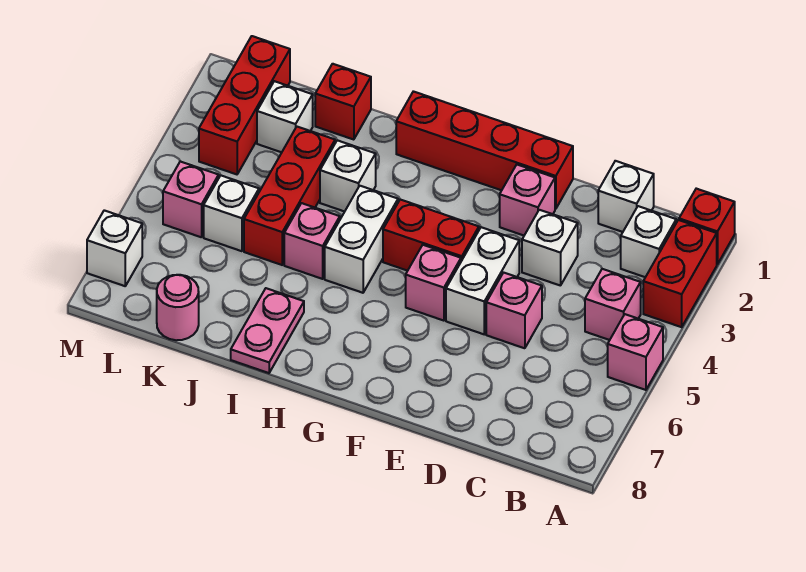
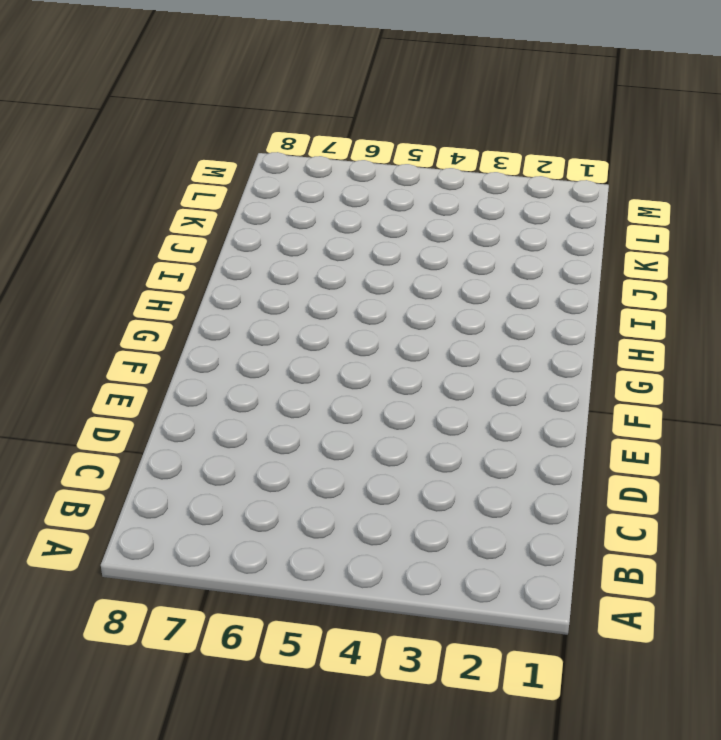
none -> red brick A1 level 1
none -> red brick A2:A3 level 1
none -> pink brick A5 level 1

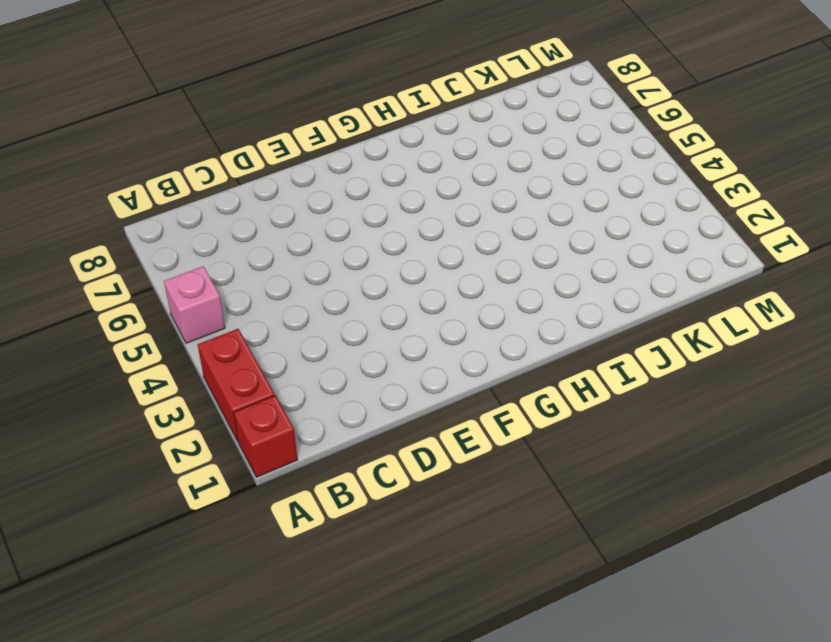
none -> white brick B2 level 1
none -> pink brick B4 level 1
none -> white brick C1 level 1

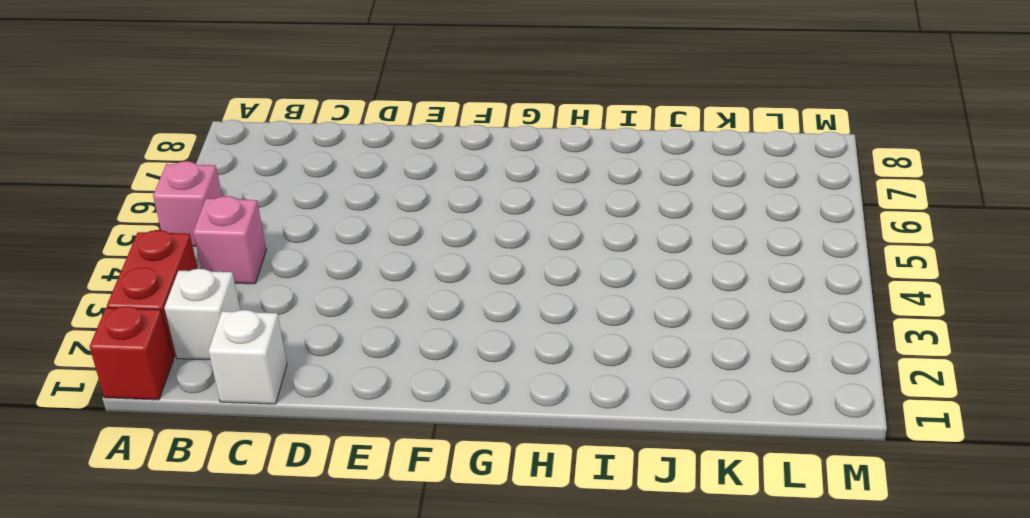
none -> white brick D3 level 1
none -> pink brick D5 level 1
none -> red brick E1:H1 level 1

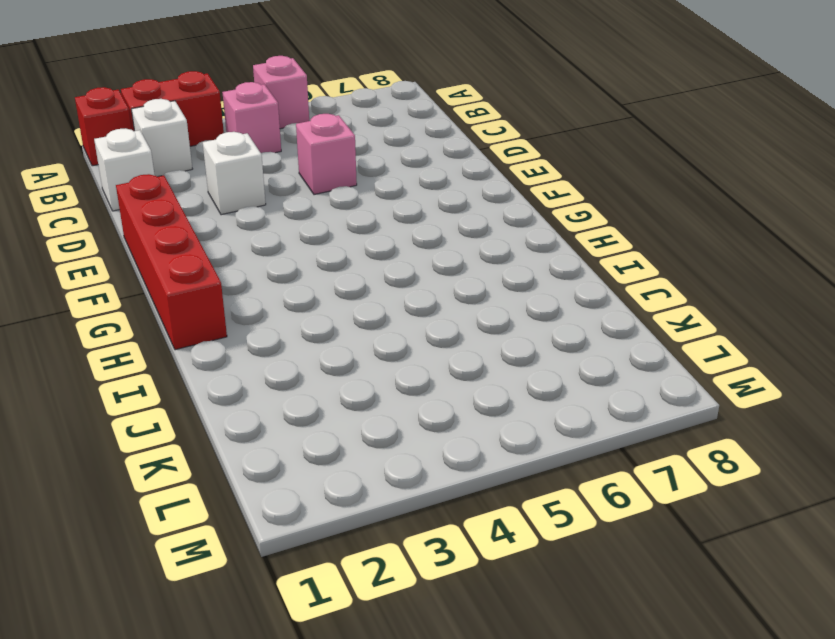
none -> pink brick E2 level 1
none -> white brick E4:E5 level 1
none -> red brick F4:G4 level 1

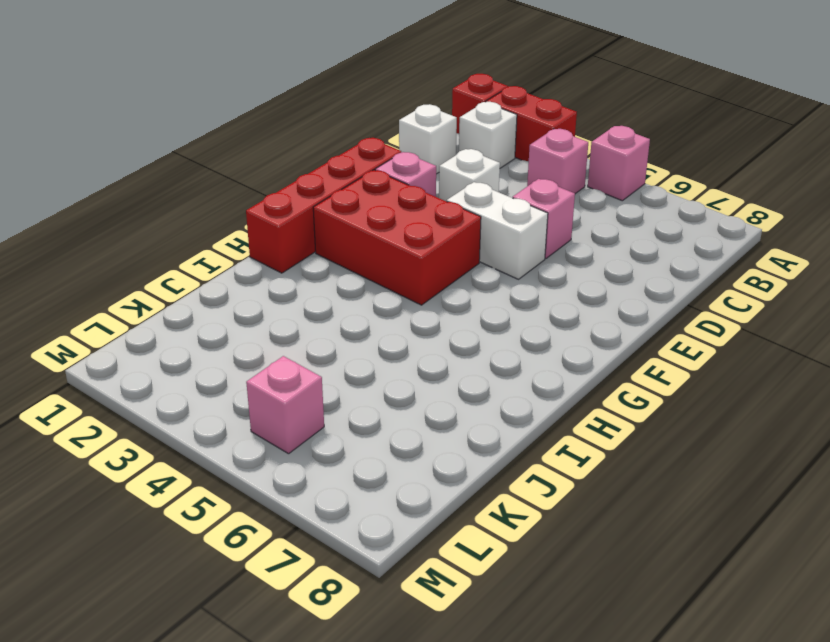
red brick F2:G4 level 1 -> red brick F4:G4 level 1
none -> pink brick F5 level 1
none -> white brick H4:H5 level 1
none -> white brick I3 level 1

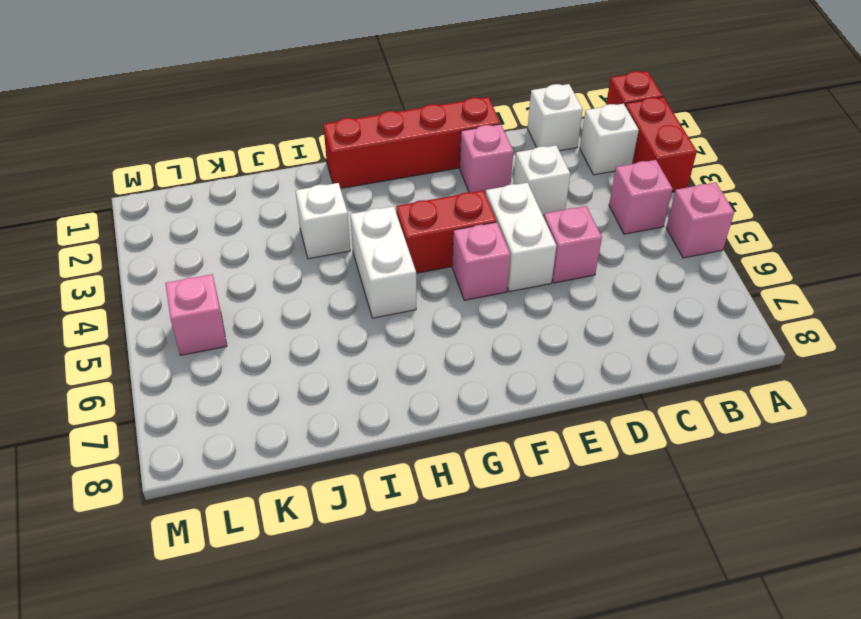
none -> pink brick I5 level 1
none -> pink plate I7:I8 level 1
none -> red brick J1 level 1

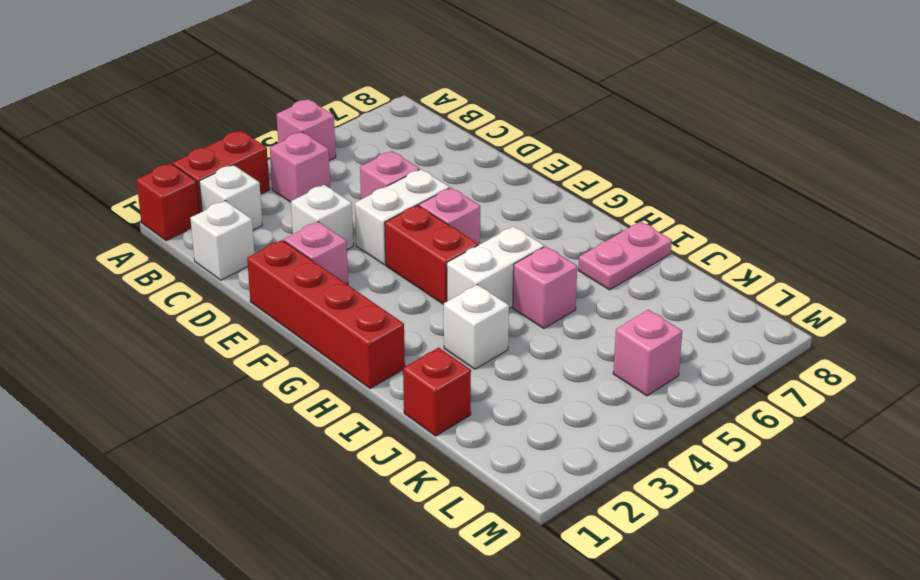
none -> red brick J3:J5 level 1
none -> white brick K2 level 1
none -> white brick K5 level 1

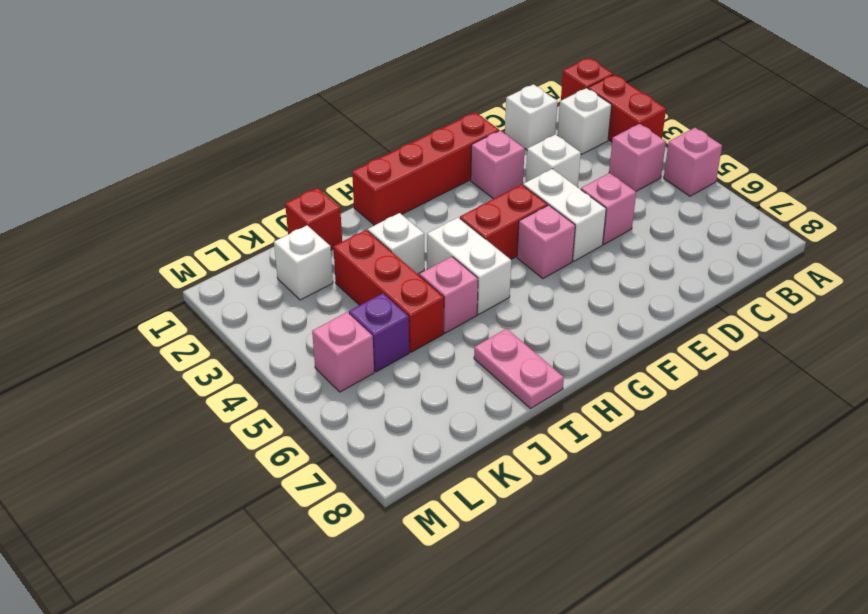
purple brick K5 level 1 -> white brick K5 level 1
none -> pink round brick K8 level 1
none -> red brick L1:L3 level 1
none -> white brick M7 level 1

